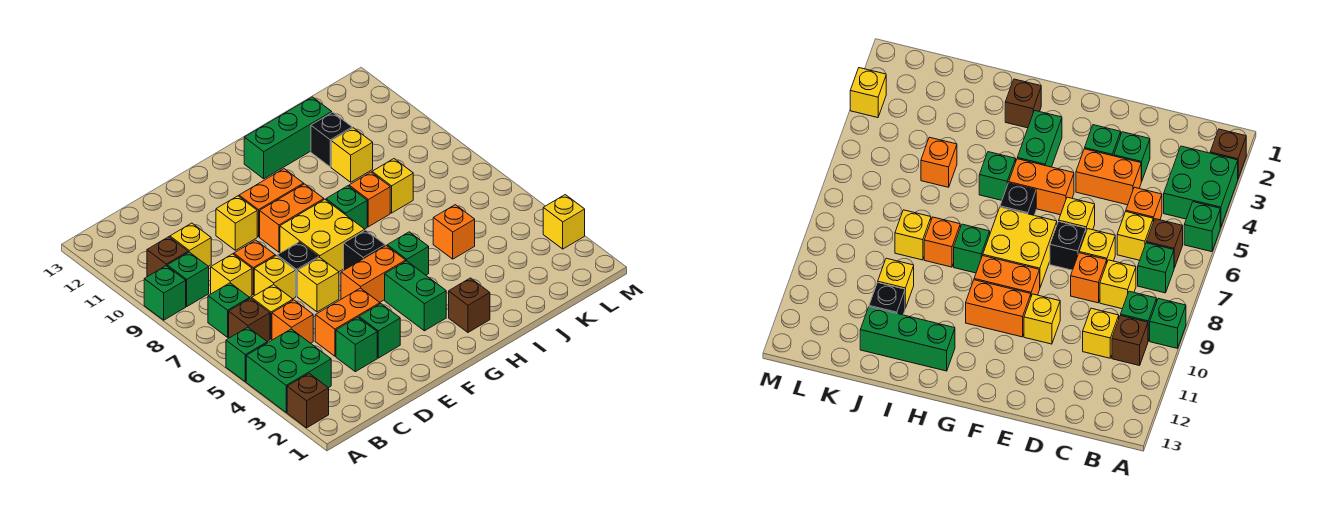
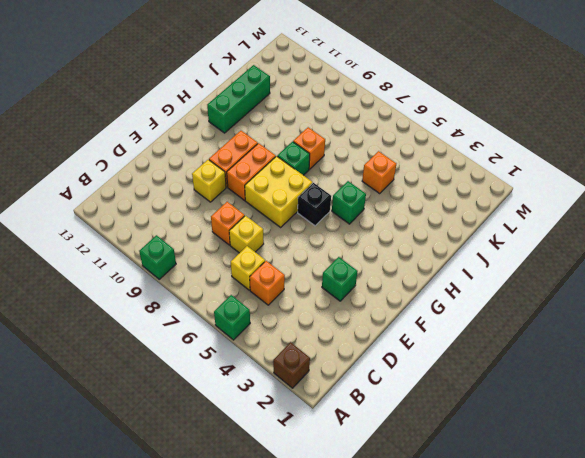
none -> green brick A3:B4 level 1
none -> brown brick B6 level 1
none -> green brick B7 level 1
none -> green brick B9 level 1

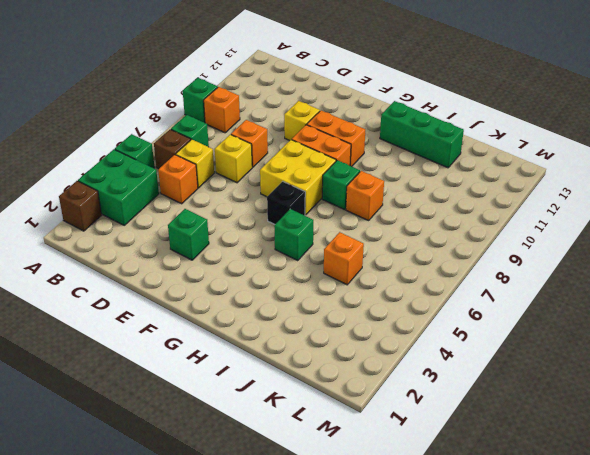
orange brick B9 level 1 -> green brick B9 level 1
none -> brown brick B10 level 1
none -> yellow brick C8 level 1
none -> yellow brick C10 level 1
none -> green brick D3 level 1

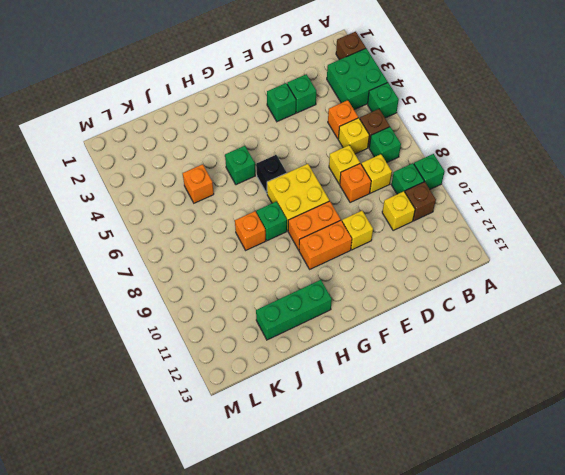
none -> orange brick D4:E4 level 1
none -> yellow brick E6 level 1
none -> black brick E7 level 1
none -> orange brick F5:G5 level 1

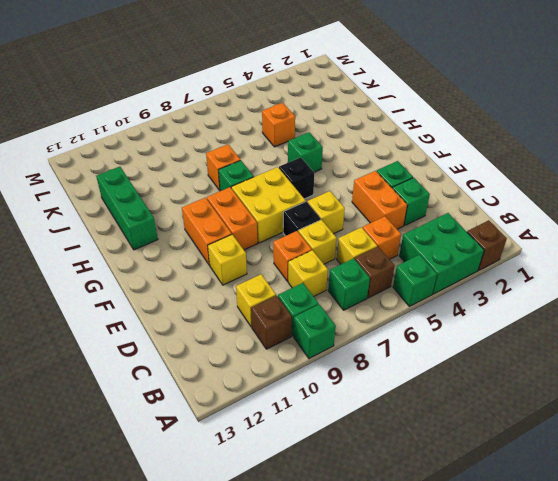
none -> orange brick F5:G5 level 1
none -> green brick G3:G4 level 1
none -> brown brick H2 level 1
none -> yellow brick J8 level 1

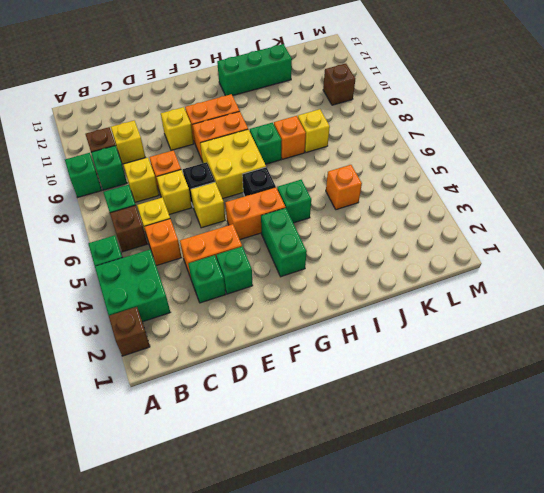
brown brick L10 level 1 -> brown brick H2 level 1
none -> yellow brick J10 level 1
none -> black brick J11 level 1
none -> yellow brick M3 level 1

